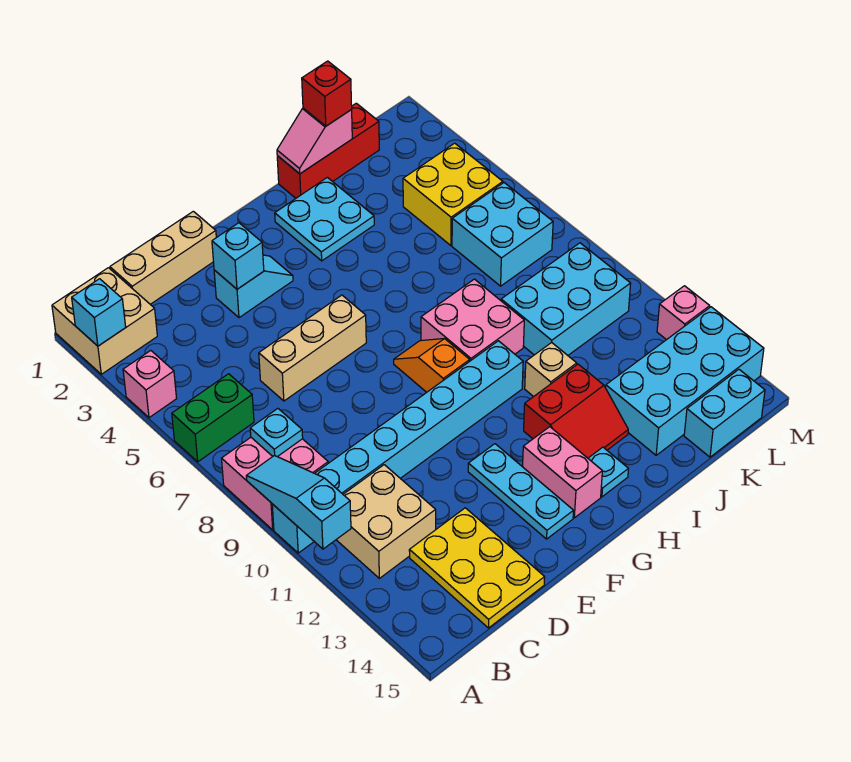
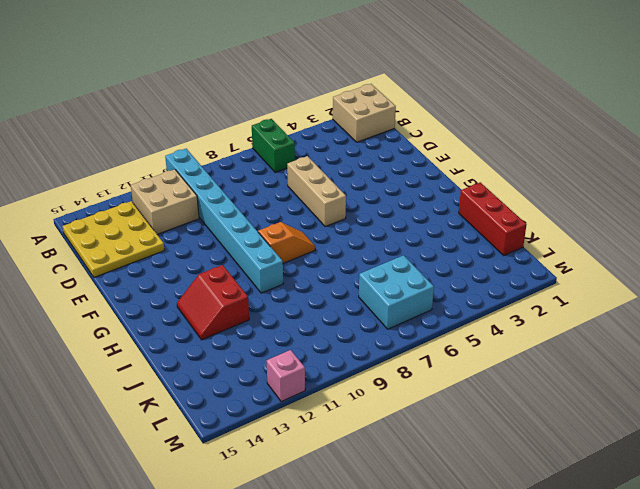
yellow plate B13:D15 level 1 -> yellow plate C13:D15 level 1
none -> pink brick A4 level 1
none -> pink brick A8:B9 level 1
none -> tan brick C1:E1 level 1
none -> cyan slope E3:F3 level 1 top E

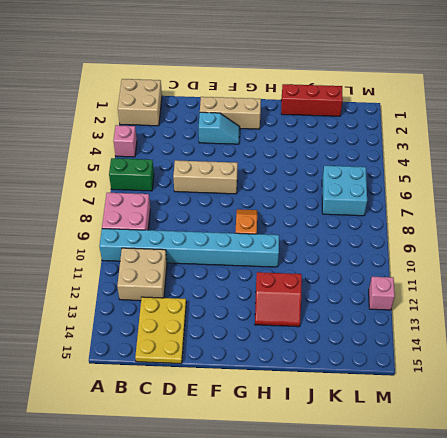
tan brick E2:G2 level 1 -> tan brick C1:E1 level 1
none -> cyan plate F12:F14 level 1
none -> pink brick G13:G14 level 1
none -> cyan plate H2:I3 level 1
none -> pink brick H8:I9 level 1

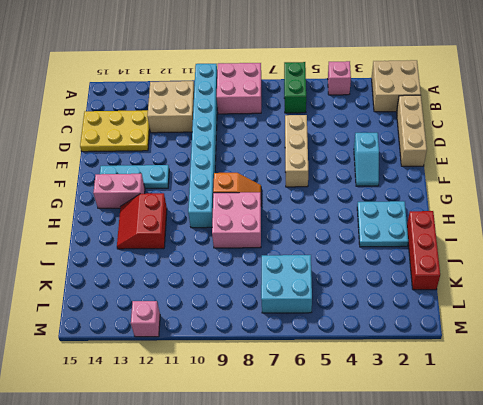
none -> cyan plate H14 level 1
none -> tan brick I11 level 1
none -> cyan brick J9:L10 level 1
none -> cyan brick J13:M14 level 1

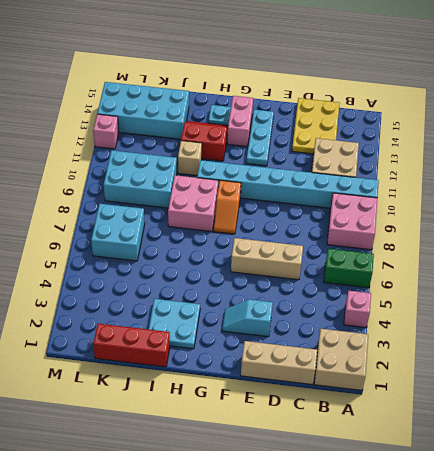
none -> yellow brick K4:L5 level 1
none -> cyan brick K15:L15 level 1
none -> cyan brick A2 level 2
none -> cyan slope A9:A11 level 2 top 11

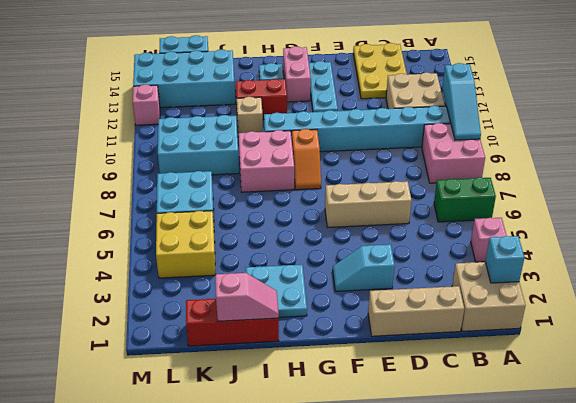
none -> cyan plate B8 level 2
none -> cyan brick E3 level 2
none -> red brick J1 level 3

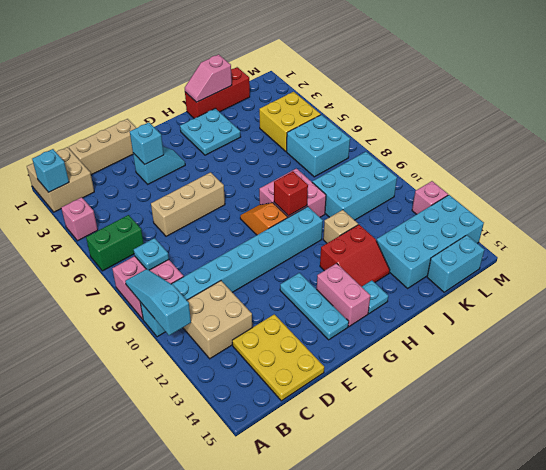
red brick H9 level 2 -> red brick J1 level 3

